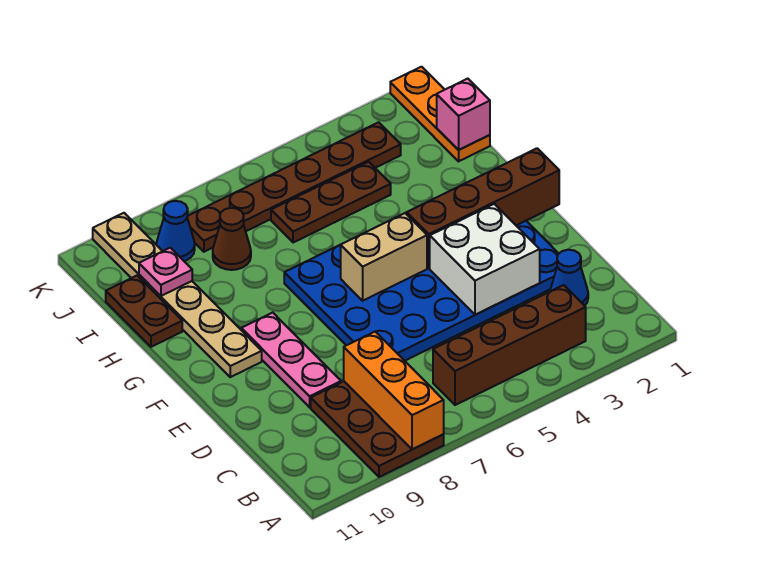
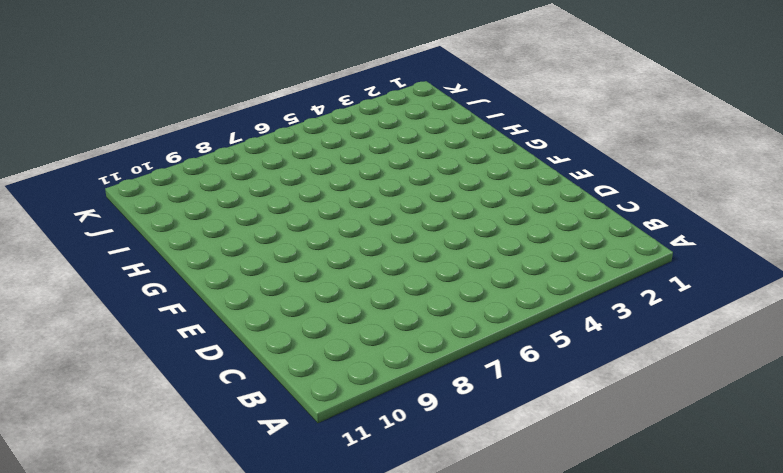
none -> brown plate A8:C9 level 1
none -> brown brick B3:B6 level 1
none -> blue cone C2 level 1

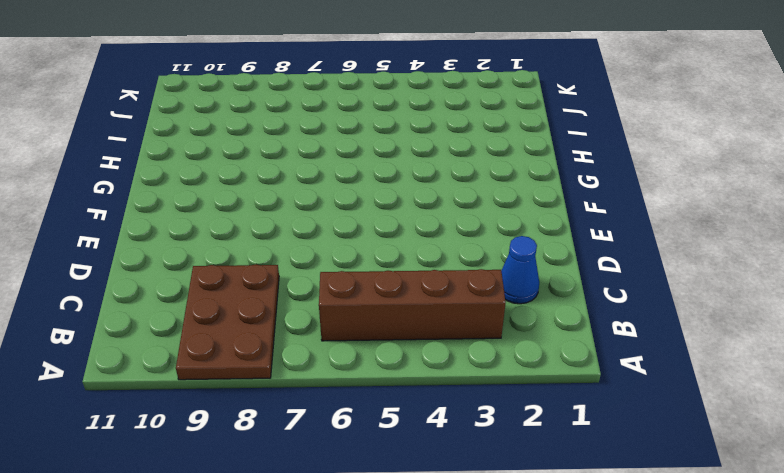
none -> blue plate D2:G7 level 1
none -> pink plate D9:F9 level 1
none -> tan plate F10:K10 level 1

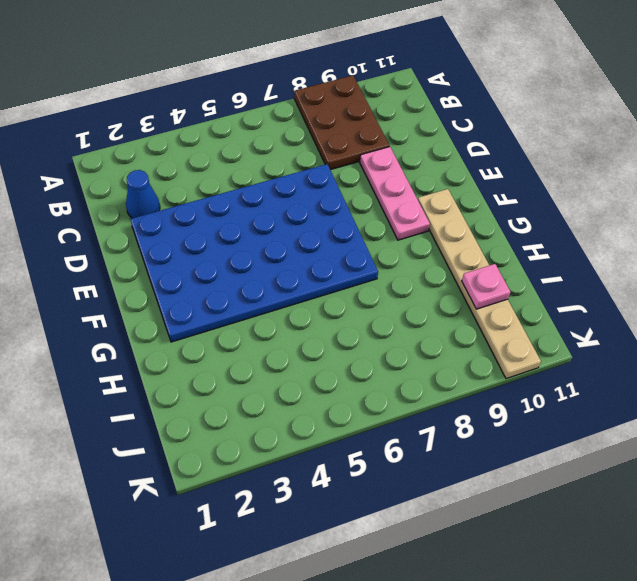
none -> brown brick B3:B6 level 1
none -> brown plate H11:I11 level 1
none -> orange plate I1:K1 level 1

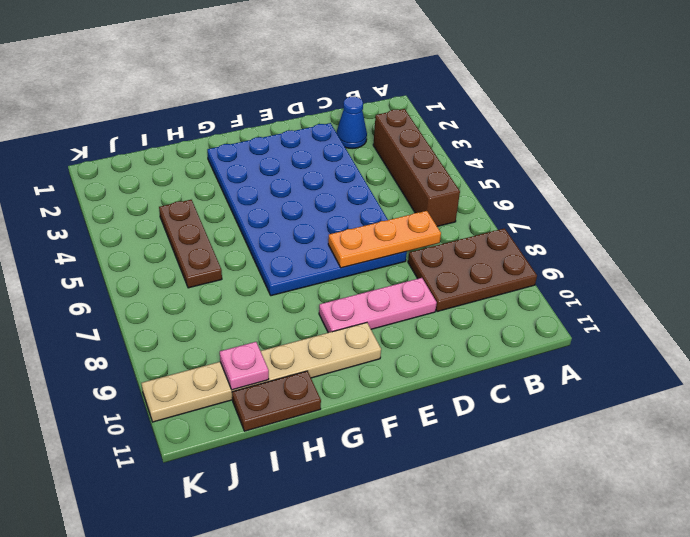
orange plate C7:E7 level 2 -> orange plate I1:K1 level 1
none -> brown cone I8 level 1
none -> brown plate J3:J8 level 1
none -> blue cone J9 level 1

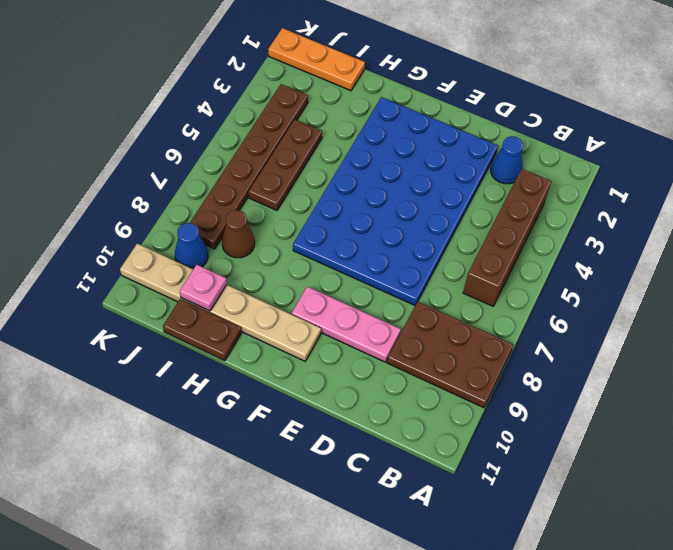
none -> orange brick A8:C8 level 2
none -> white brick D3:E4 level 2
none -> brown brick F1:F4 level 2

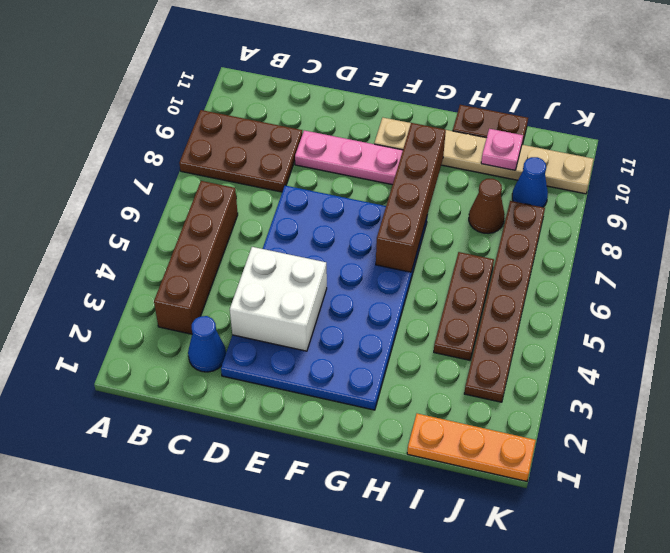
brown brick G6:G9 level 2 -> brown brick F1:F4 level 2
none -> orange brick A8:C8 level 2
none -> tan brick F5:F6 level 2
none -> pink brick I1 level 2

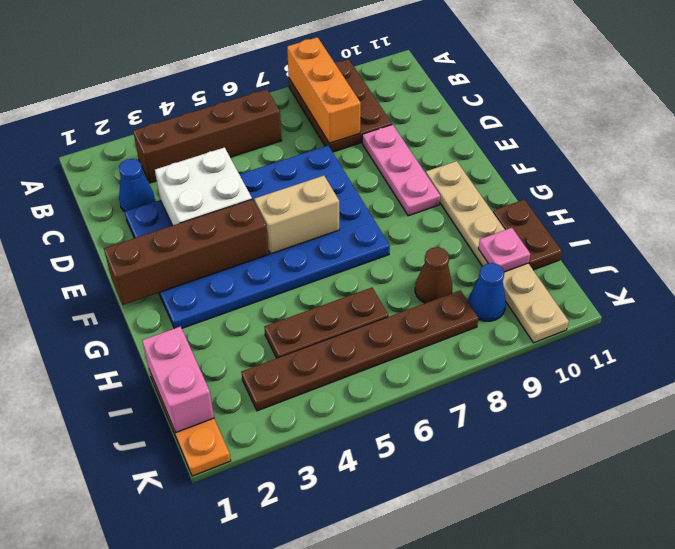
pink brick I1:J1 level 2 -> pink brick I1 level 2

